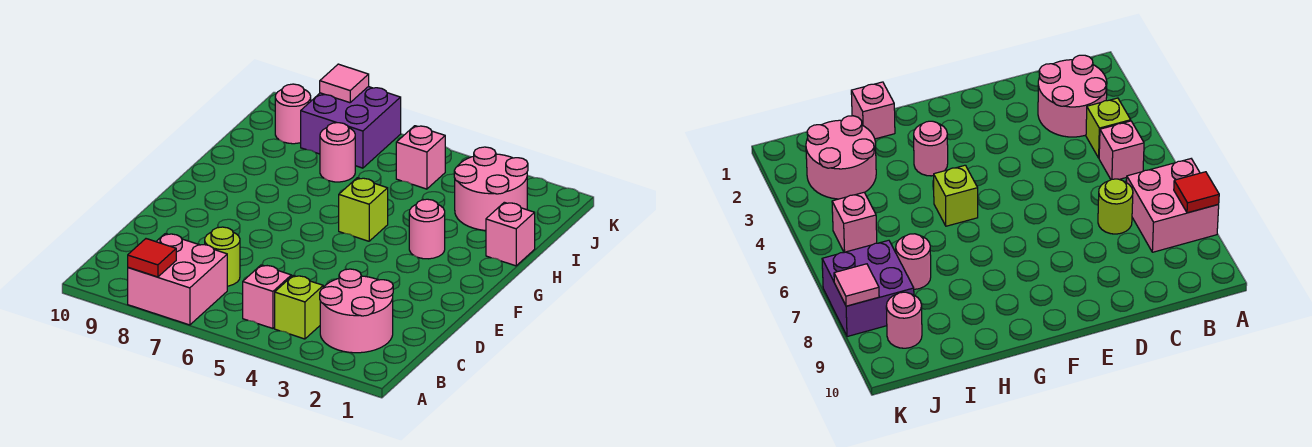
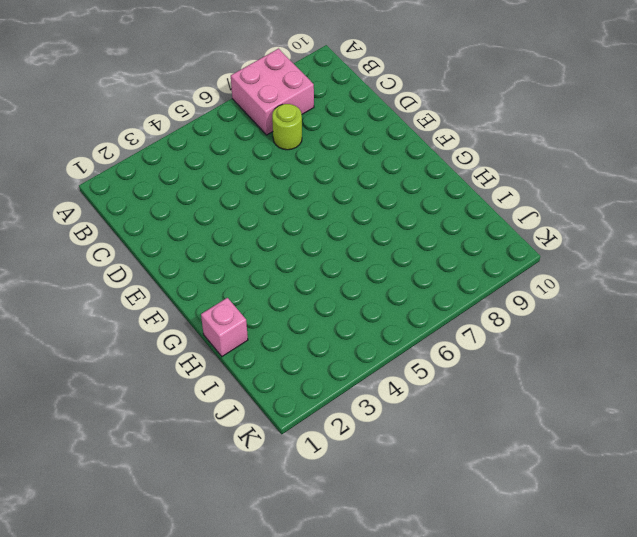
none -> pink round brick B2:C3 level 1
none -> lime brick B4 level 1
none -> pink brick B5 level 1

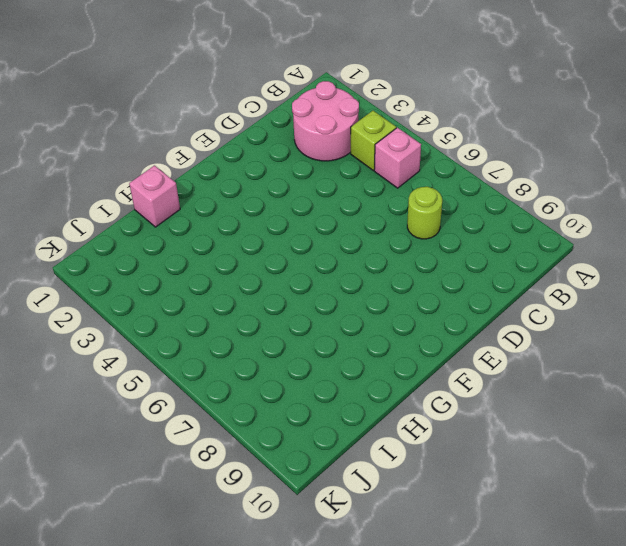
none -> pink brick A7:B8 level 1
none -> pink round brick G3 level 1
none -> lime brick G5 level 1

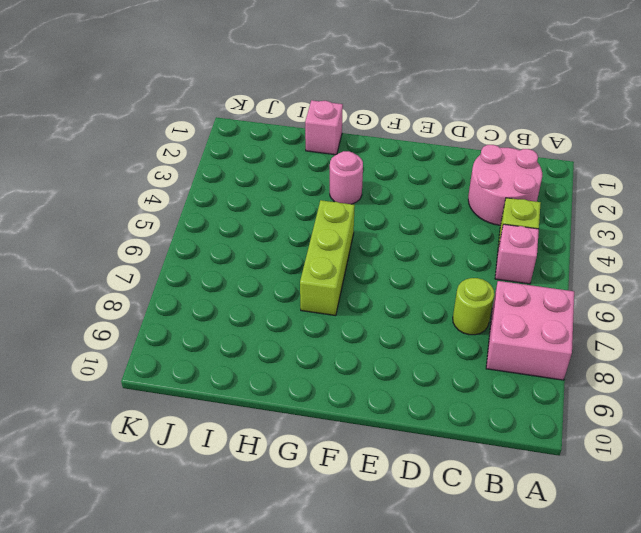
lime brick G5:G7 level 1 -> lime brick G5 level 1
none -> pink round brick I2:J3 level 1
none -> pink round brick I7 level 1
none -> pink brick J5 level 1

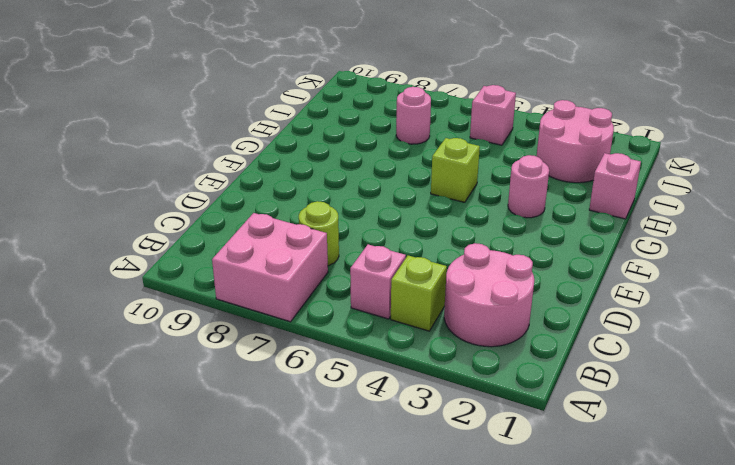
none -> purple brick J7:K8 level 1
none -> pink round brick J9 level 1
none -> red tile A8 level 2

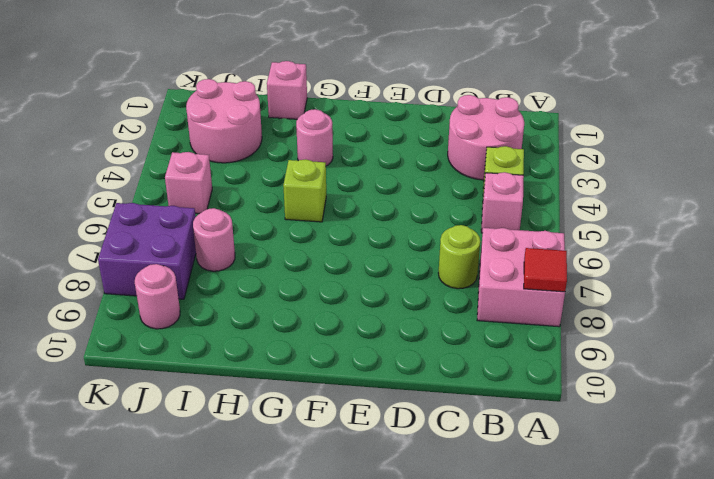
none -> pink tile K8 level 2

